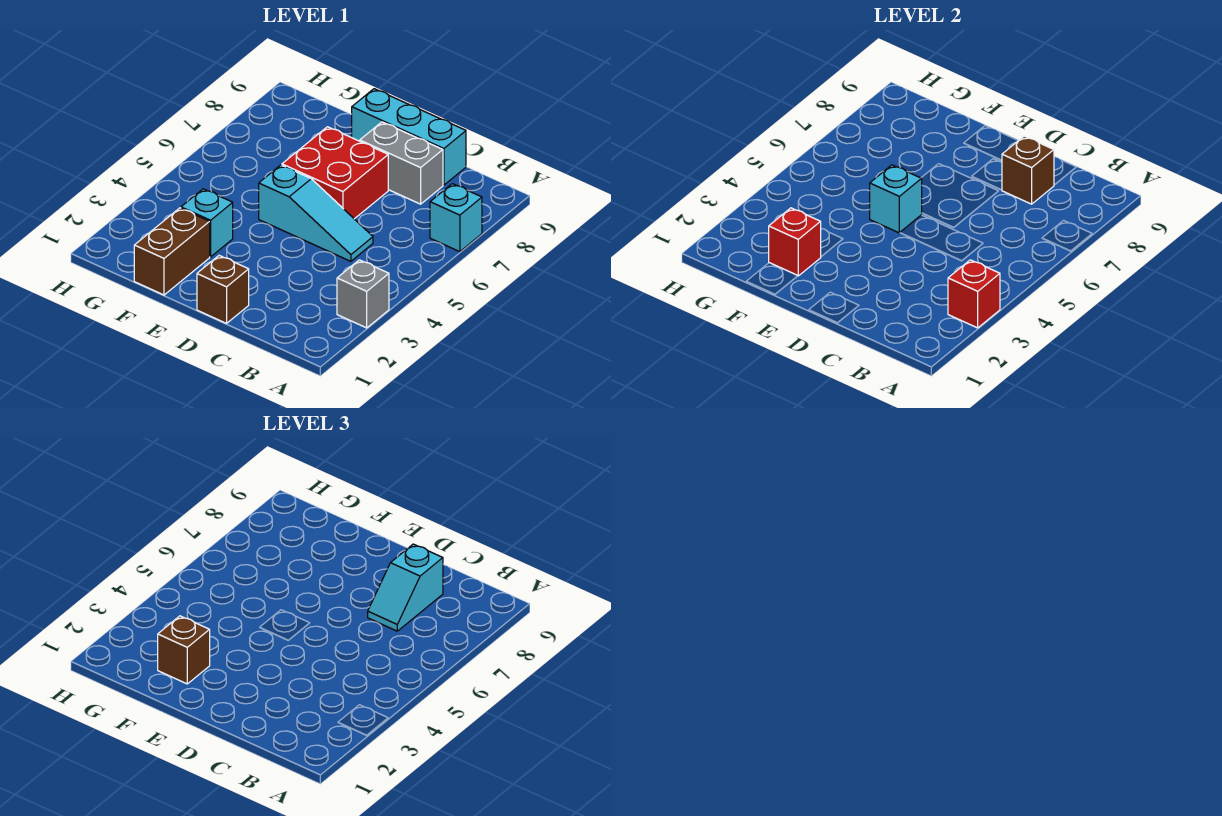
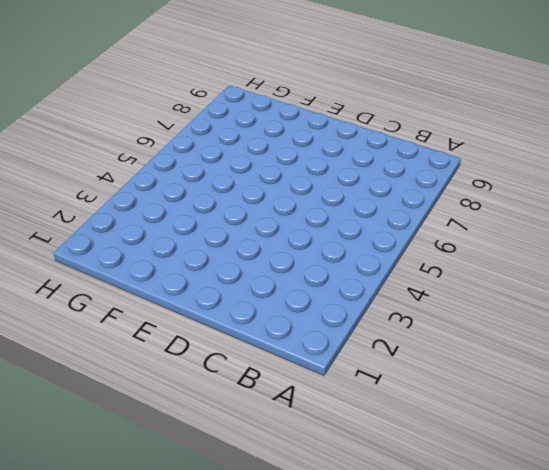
none -> grey brick A3 level 1
none -> cyan brick A7 level 1
none -> cyan slope C5:E5 level 1 top E

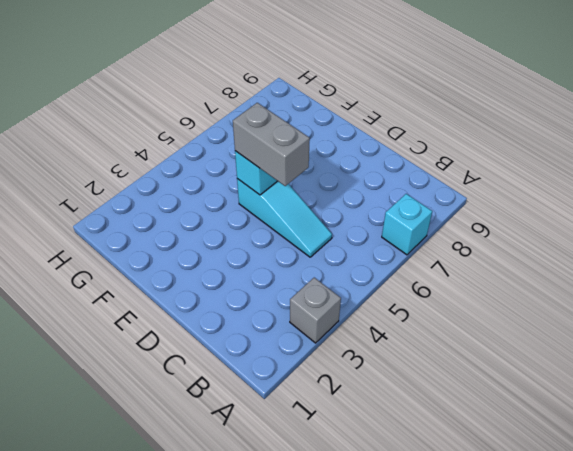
grey brick D5:E5 level 3 -> grey brick C8:D8 level 1
none -> cyan brick C9:E9 level 1
none -> brown brick D1 level 1
none -> red brick D6:E7 level 1

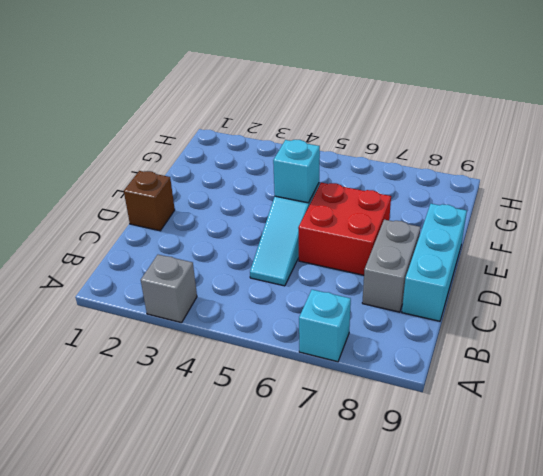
none -> brown brick F1:F2 level 1
none -> cyan brick F3 level 1
none -> red brick A3 level 2

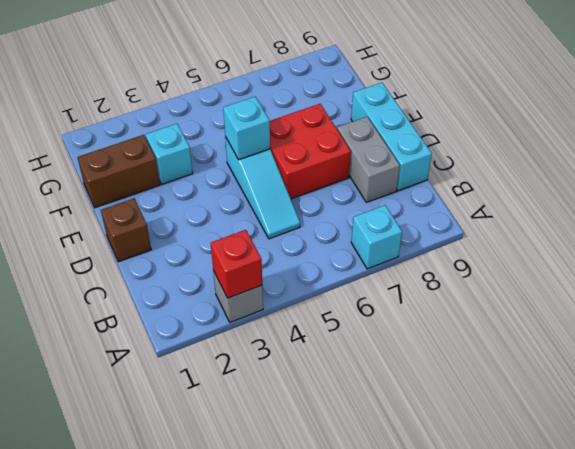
none -> brown brick C8 level 2
none -> red brick F2 level 2
none -> cyan slope C7:C8 level 3 top 8

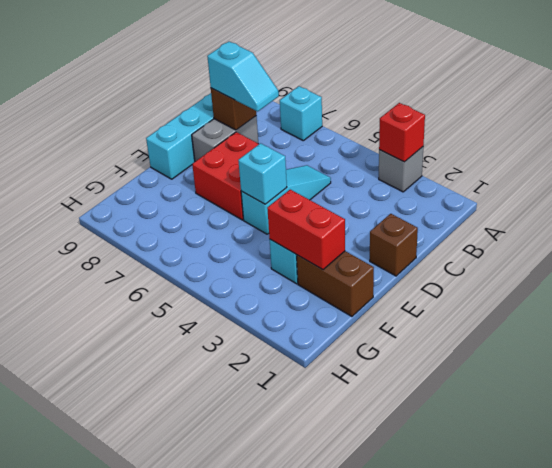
red brick F2:F3 level 2 -> red brick F2 level 2
none -> brown brick F2 level 3

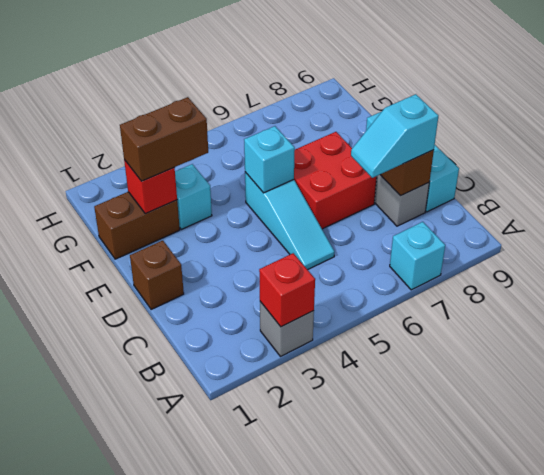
brown brick F2:F3 level 3 -> brown brick F2 level 3

